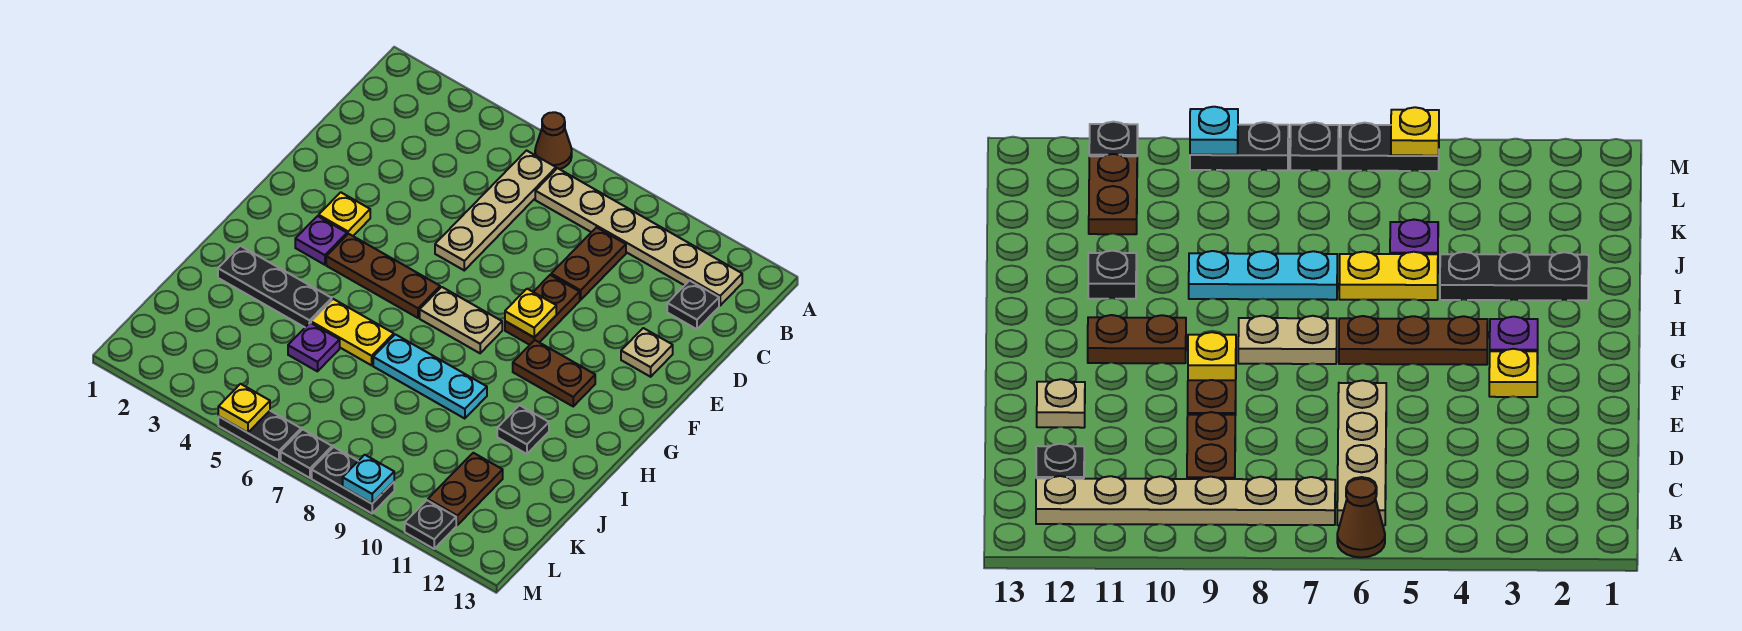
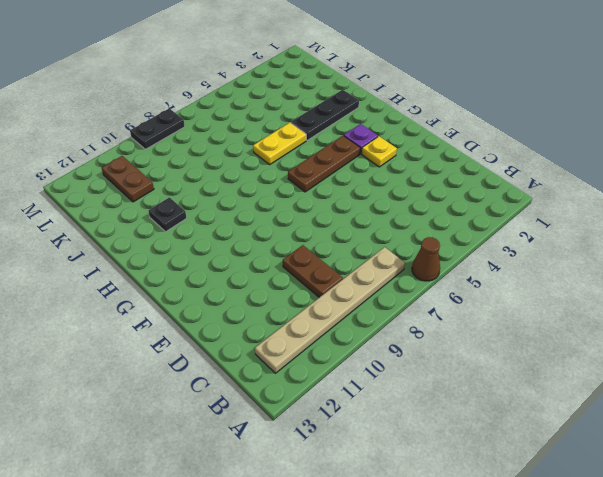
none -> tan plate B6:E6 level 1
none -> black plate C12 level 1
none -> brown plate E9:F9 level 1

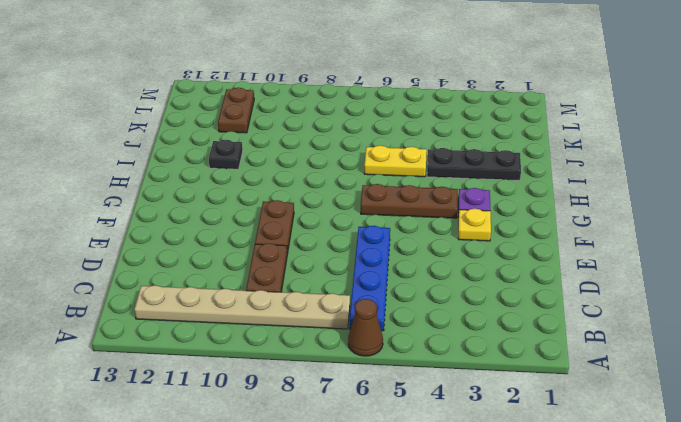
blue plate B6:E6 level 1 -> tan plate B6:E6 level 1
none -> black plate C12 level 1
none -> tan plate E12 level 1
none -> tan plate G7:G8 level 1

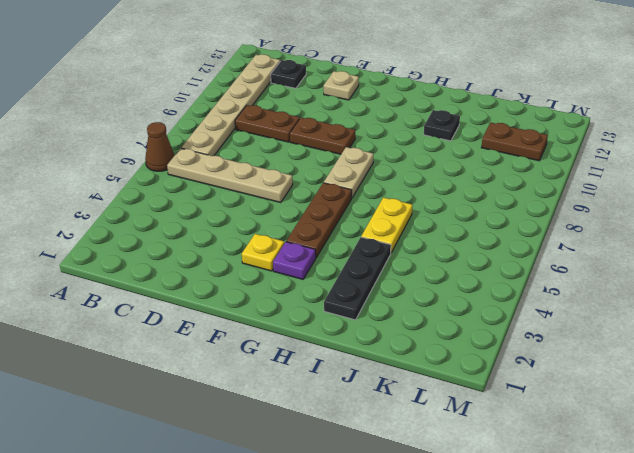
none -> brown plate G10:G11 level 1
none -> cyan plate I7:I9 level 1
none -> purple plate J5 level 1

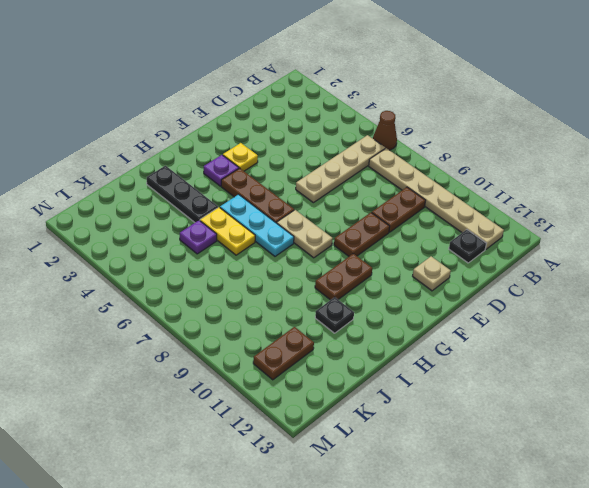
brown plate G10:H10 level 1 -> brown plate G10:G11 level 1
cyan plate H5:H7 level 1 -> cyan plate I7:I9 level 1
none -> black plate M5:M6 level 1
none -> black plate M7 level 1
none -> black plate M8:M9 level 1

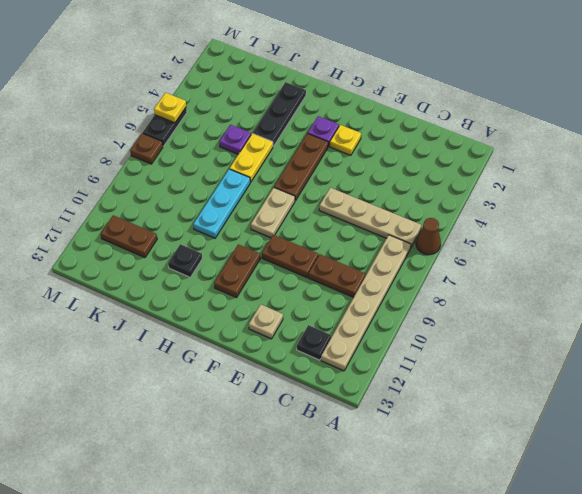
brown plate M7 level 1 -> black plate M7 level 1
none -> black plate M8:M9 level 1
none -> black plate M11 level 1
none -> yellow plate F9 level 2

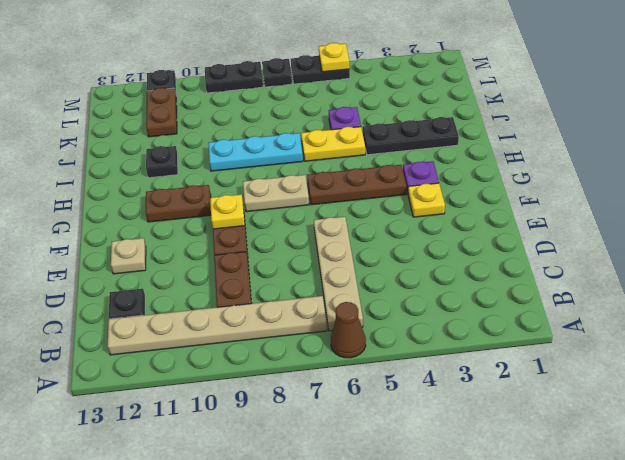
none -> cyan plate M9 level 2

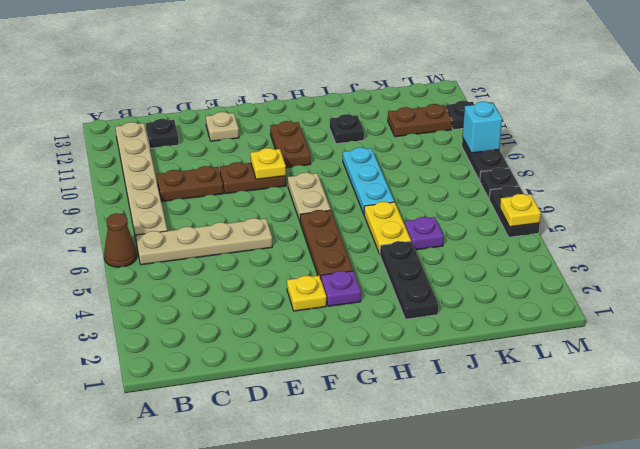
cyan brick M9 level 2 -> cyan plate M9 level 2

